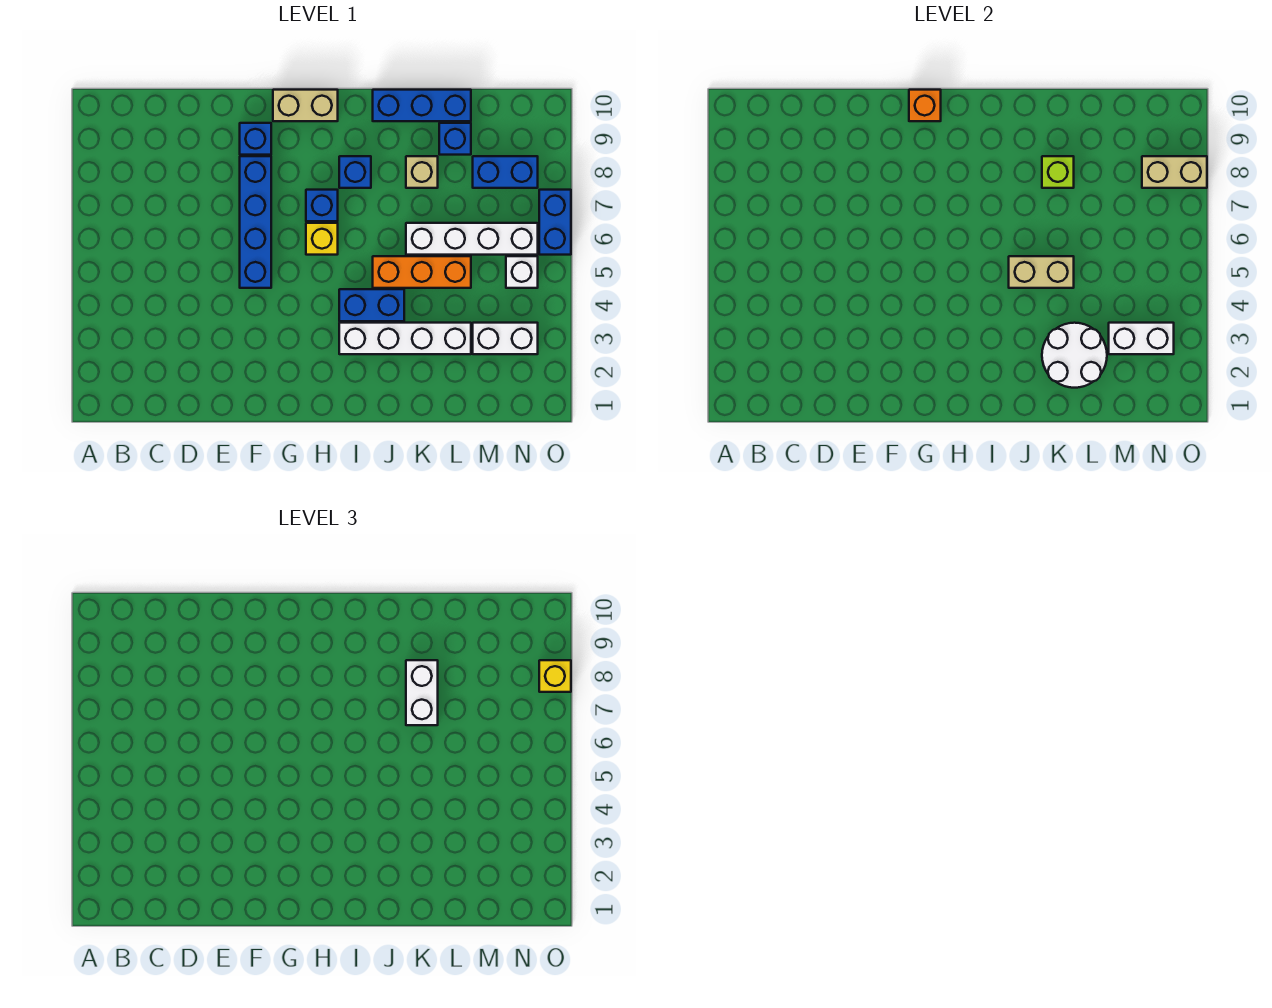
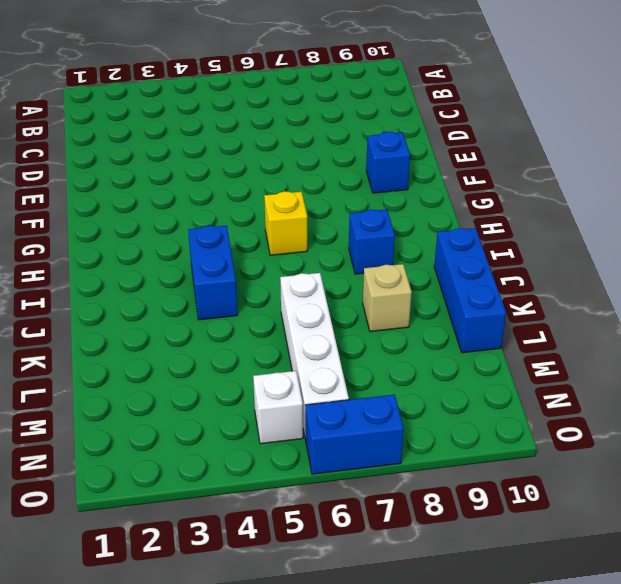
none -> blue brick F5:F8 level 1
none -> tan brick G10:H10 level 1
none -> blue brick H7 level 1

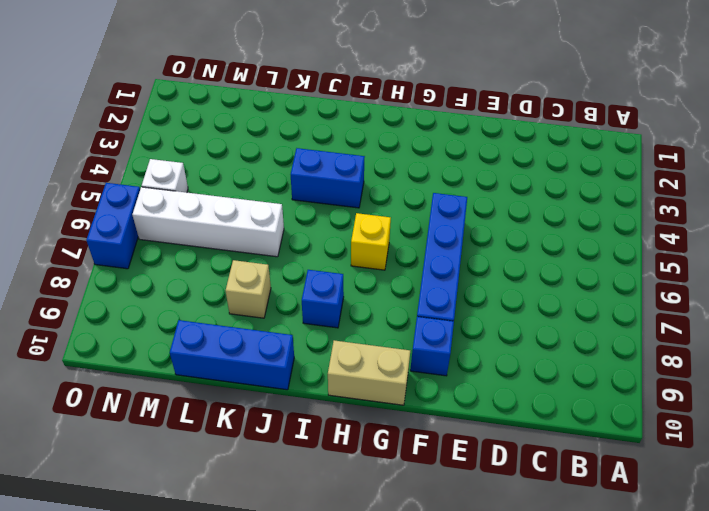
none -> blue brick H7 level 1
none -> white brick I3:L3 level 1
none -> orange brick J5:L5 level 1

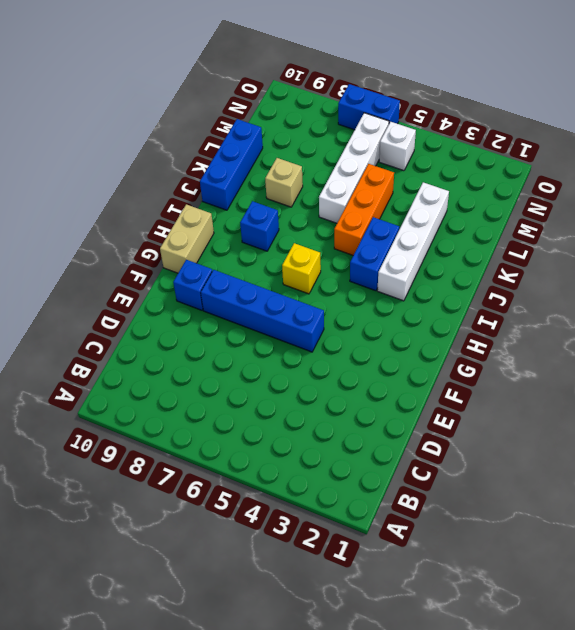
none -> blue brick H7 level 1
none -> blue brick L9 level 1
none -> white brick M3:N3 level 1

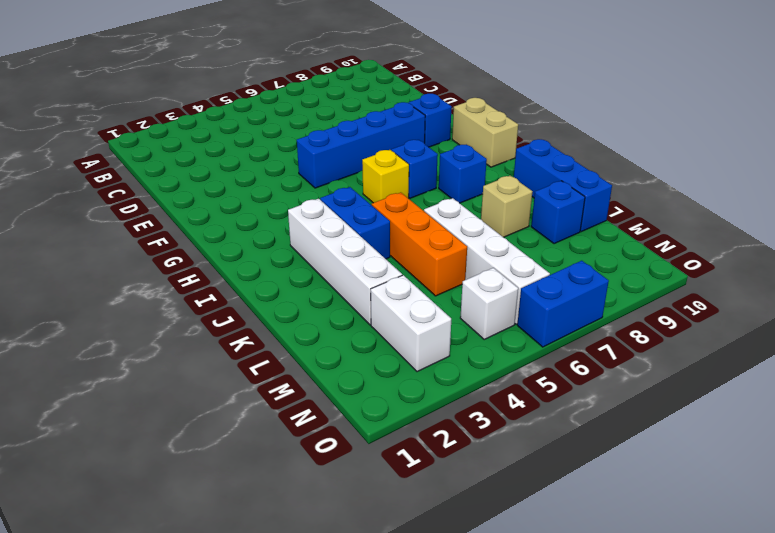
none -> blue brick M8:N8 level 1
none -> orange brick G10 level 2
none -> tan brick J5:K5 level 2

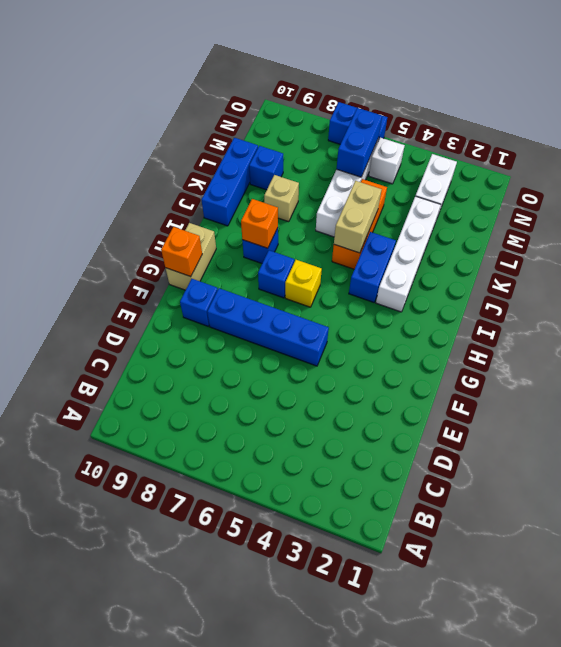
orange brick I8 level 2 -> none
blue brick M6:N6 level 2 -> blue brick M8:N8 level 1
none -> white round brick K2:L3 level 2
none -> lime brick K8 level 2
none -> white brick M3:N3 level 2

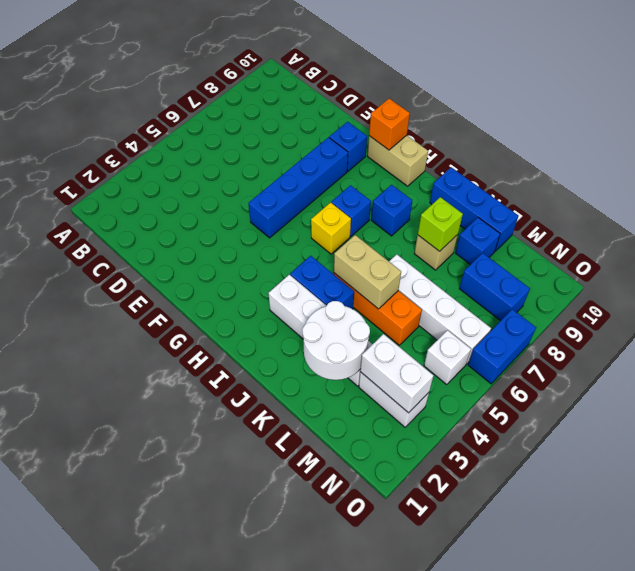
none -> tan brick N8:O8 level 2
none -> white brick K7:K8 level 3
none -> yellow brick O8 level 3

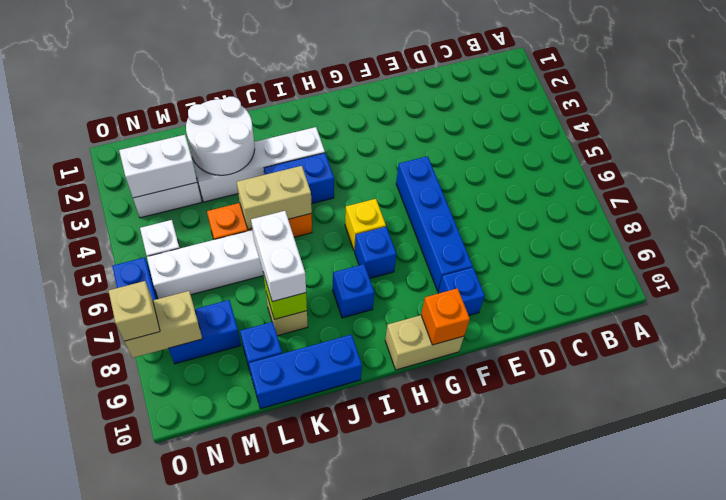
tan brick O8 level 3 -> yellow brick O8 level 3

